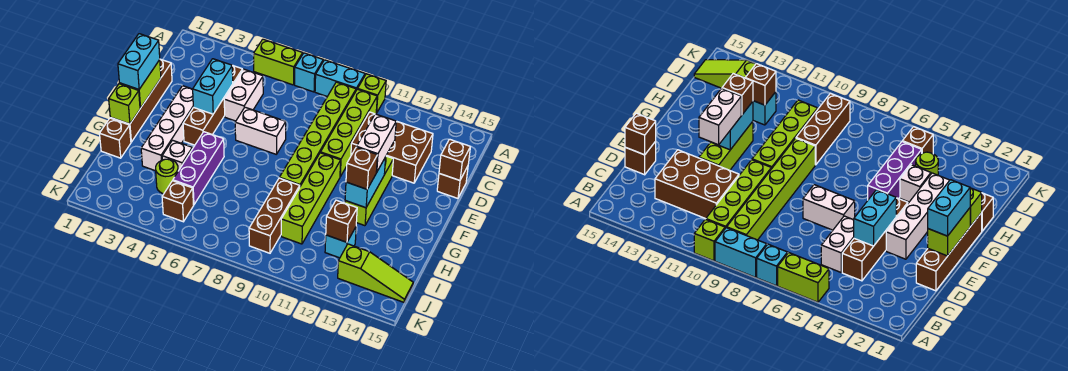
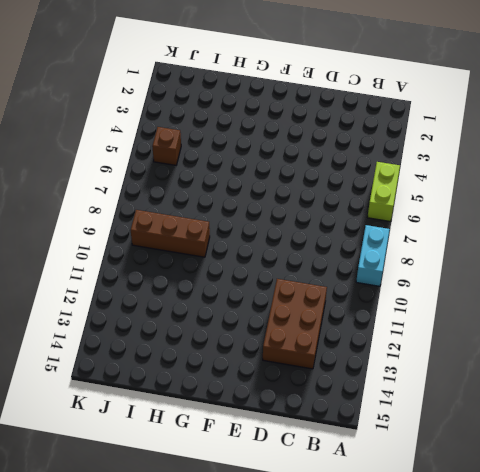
none -> cyan brick A7 level 1
none -> lime brick A10 level 1
none -> lime brick B9:G9 level 1
none -> lime brick B10:E10 level 1

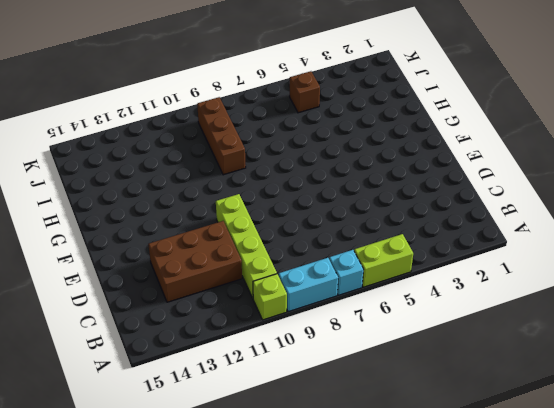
none -> lime brick B9:G9 level 1
none -> brown brick C4:F4 level 1
none -> white brick C5:D5 level 1
none -> brown brick D1:G1 level 1

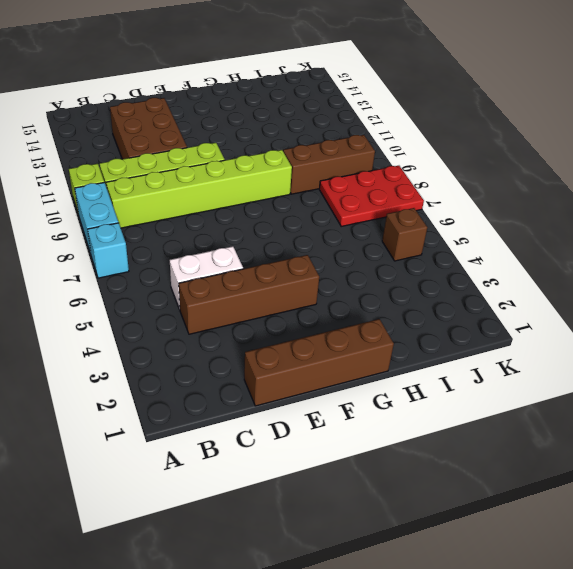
red plate I7:K8 level 1 -> none
none -> lime brick A5:A6 level 1
none -> brown brick D15 level 1
none -> white brick E3:H3 level 1
none -> white brick E6:E7 level 1

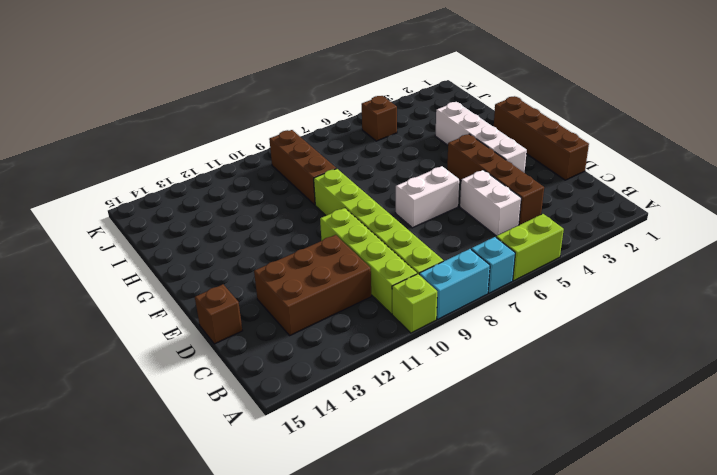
none -> lime brick E12:G12 level 1
none -> lime brick F10:I10 level 1
none -> purple brick G5:I5 level 1
none -> brown brick H1 level 1

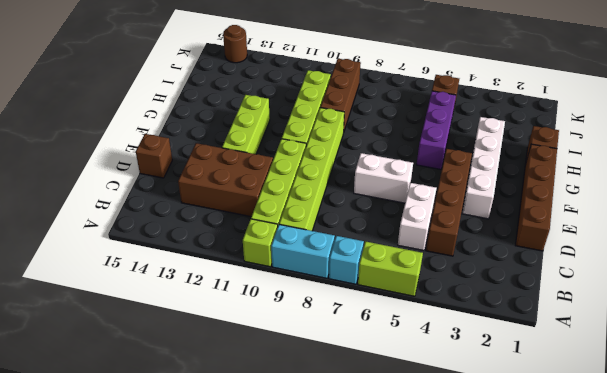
brown round brick K14 level 1 -> none
none -> white brick H4 level 1
none -> lime round brick I4 level 1
none -> cyan brick I12 level 1
none -> lime slope J13:J15 level 1 top 13

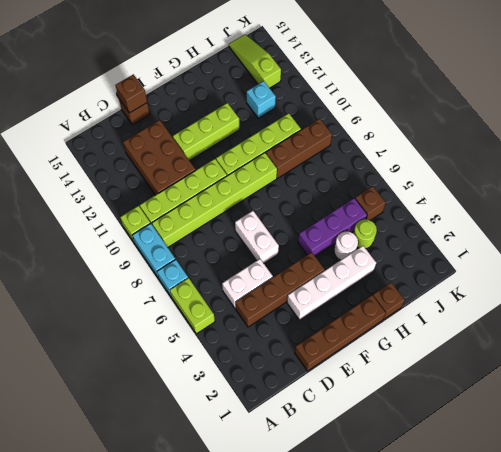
white round brick H4 level 1 -> white brick H4 level 1
none -> cyan brick D4:E4 level 2
none -> lime brick E1:F1 level 2
none -> cyan brick F12:G12 level 2
none -> lime brick G1 level 2

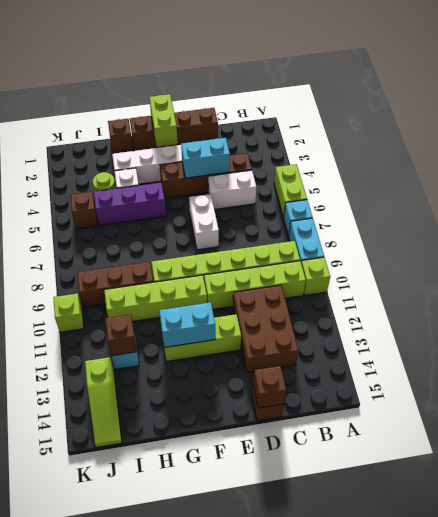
lime brick F1:F2 level 2 -> lime brick E1:F1 level 2
lime brick K10 level 1 -> lime brick G1 level 2
none -> cyan brick E1:F1 level 3
none -> white brick E12:F12 level 3
none -> brown brick G12 level 3

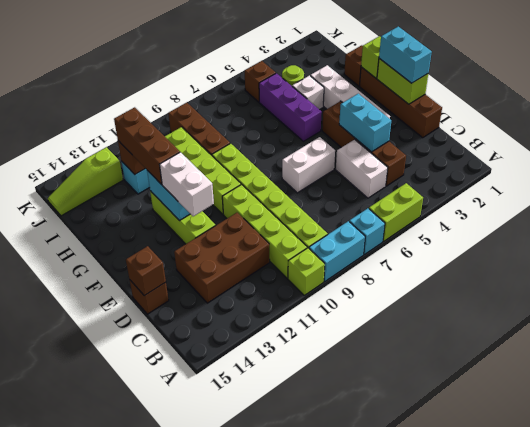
brown brick G12:I12 level 3 -> brown brick G12 level 3

